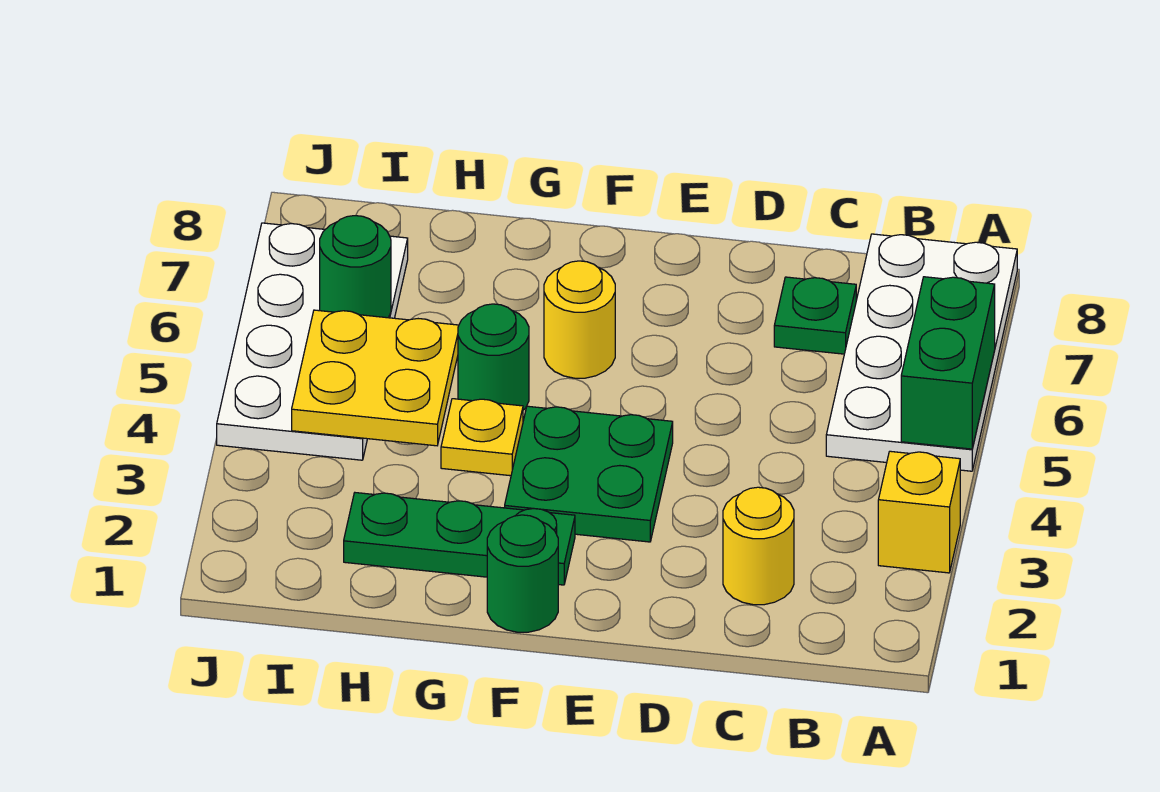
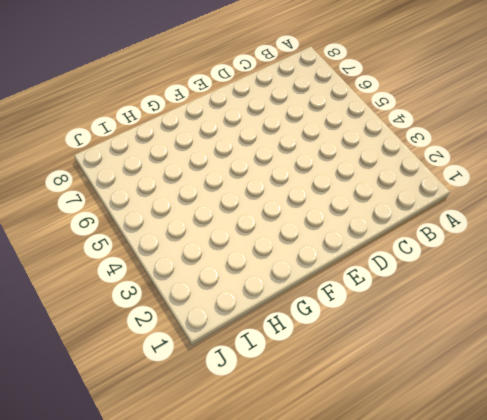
none -> yellow brick A3 level 1
none -> white plate A5:B8 level 1
none -> yellow round brick C2 level 1

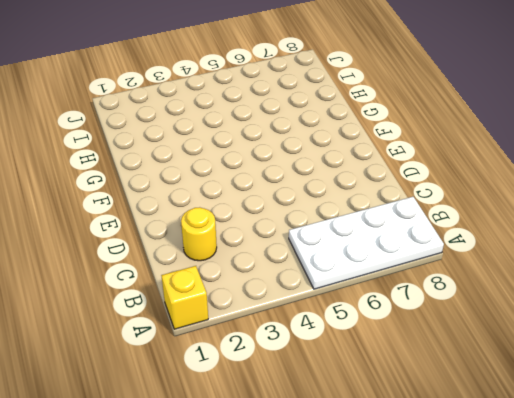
yellow brick A1 level 1 -> yellow brick A3 level 1
none -> green plate C7 level 1
none -> green plate E3:F4 level 1
none -> green round brick F1 level 1

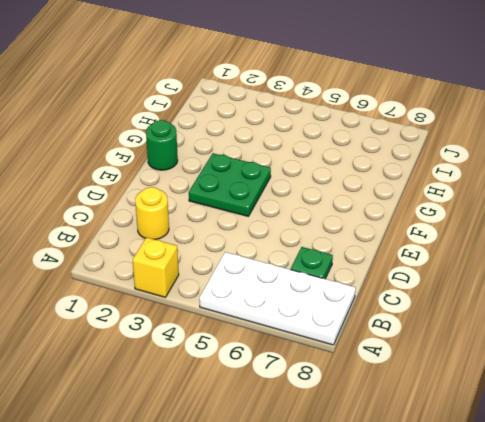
none -> green plate F2:H2 level 1
none -> yellow round brick F6 level 1
none -> yellow plate G4 level 1

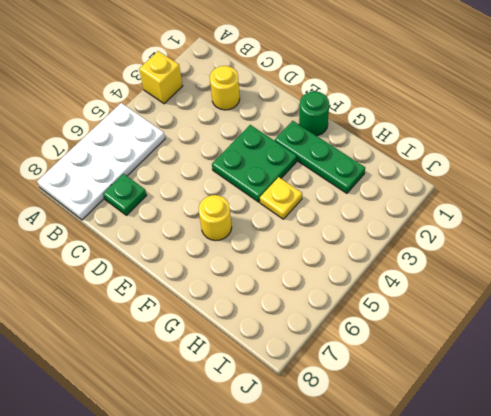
none -> green round brick G5 level 1
none -> white plate I4:J7 level 1
none -> green brick A5:A6 level 2

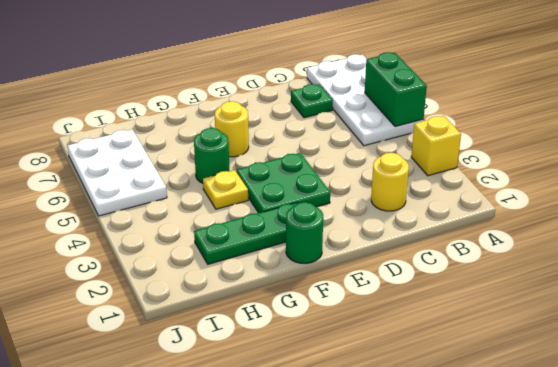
white plate I5:J7 level 1 -> white plate I4:J7 level 1
none -> yellow plate H4:I5 level 2
none -> green round brick I6 level 2

